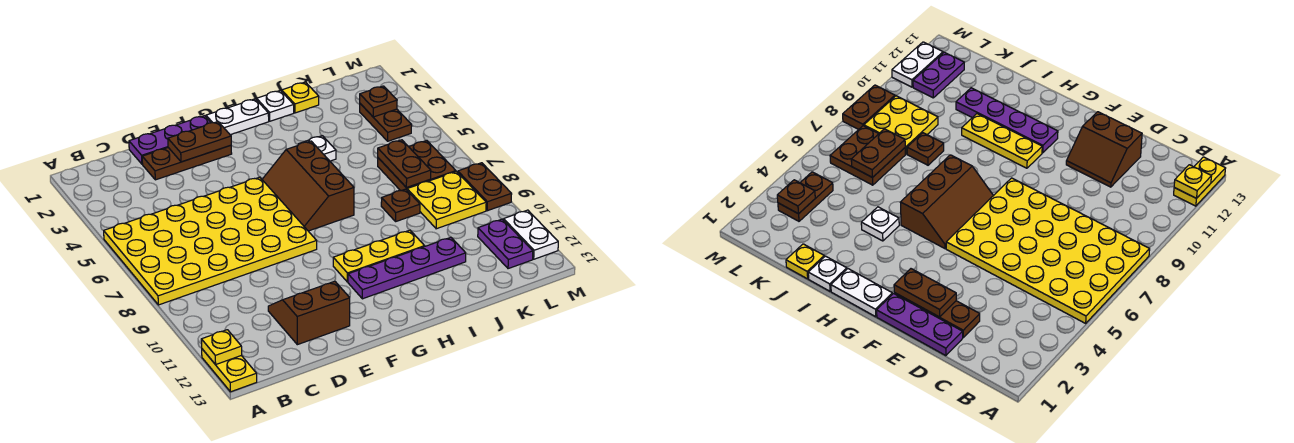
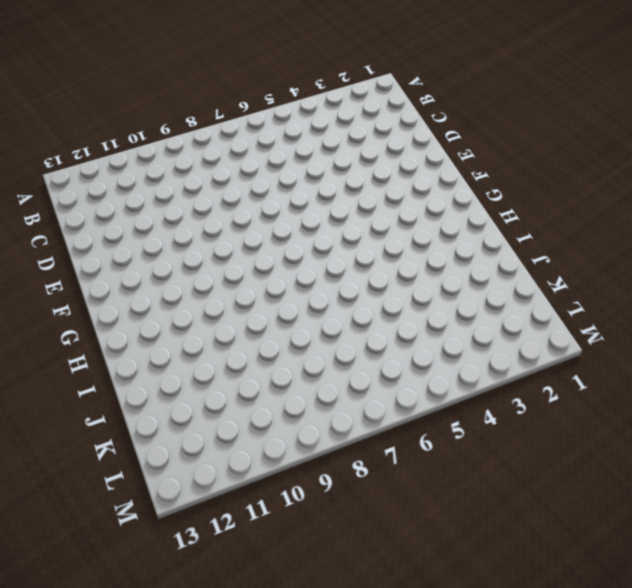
none -> yellow plate A5:F8 level 1
none -> yellow plate A12:A13 level 1
none -> purple plate D1:F1 level 1

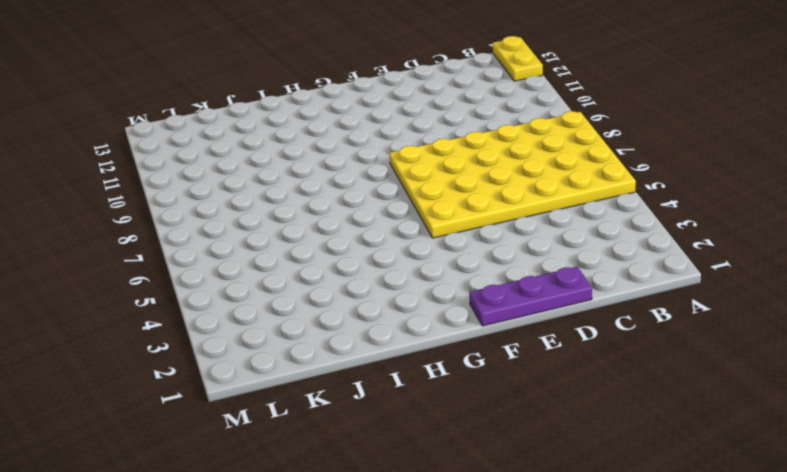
none -> brown plate D2:F2 level 1
none -> brown slope D11:E12 level 1 top 12
none -> white plate G1:H1 level 1

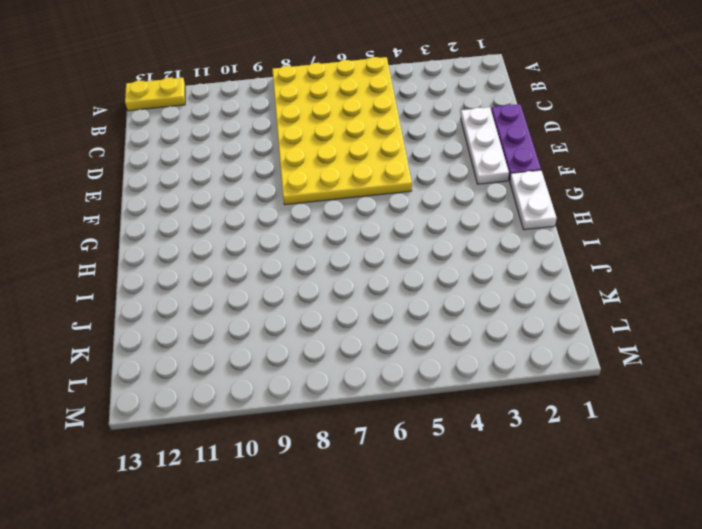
white plate D2:F2 level 1 -> brown plate D2:F2 level 1
none -> brown slope D11:E12 level 1 top 12
none -> brown slope G5:H7 level 1 top H
none -> yellow plate G10:I10 level 1

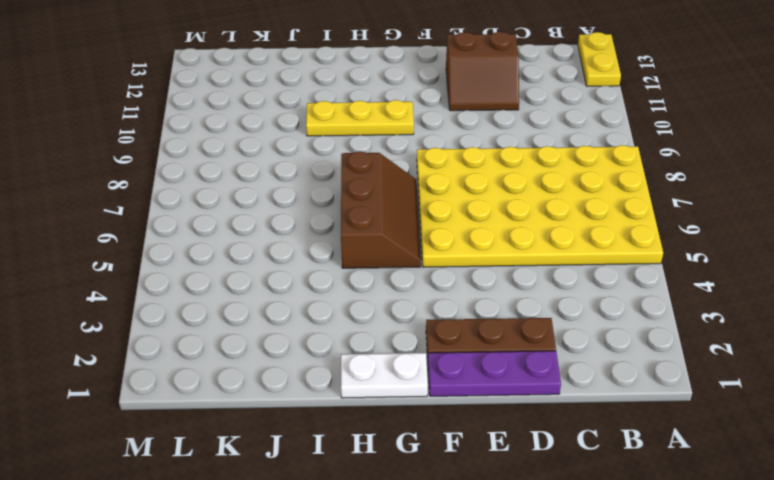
none -> purple plate G11:J11 level 1
none -> white plate I1 level 1
none -> white plate I4 level 1

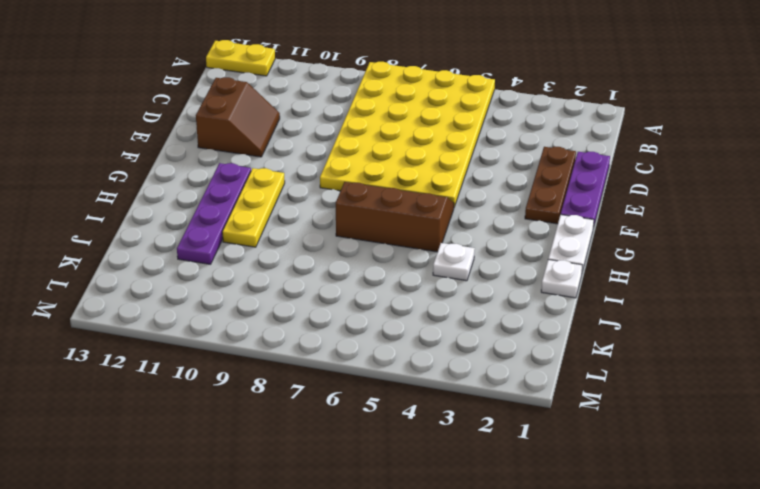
none -> yellow plate J1 level 1
none -> brown plate J8 level 1
none -> brown plate K6:L7 level 1

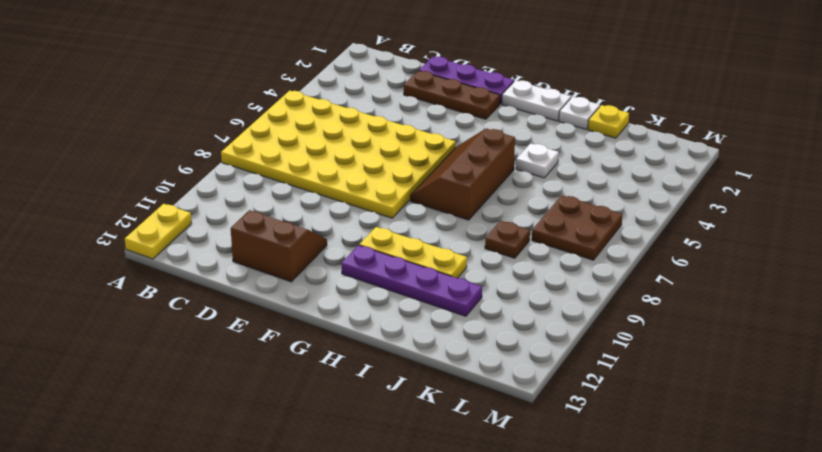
none -> yellow plate K8:L9 level 1
none -> brown plate L3:L4 level 1
none -> purple plate L11:L12 level 1

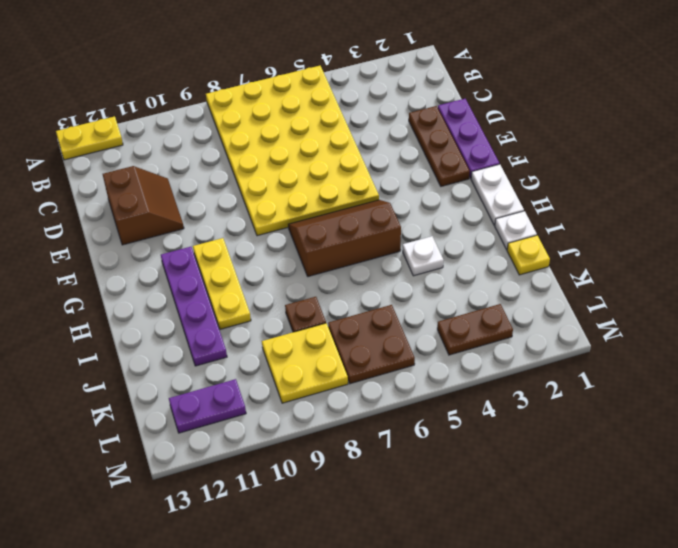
none -> brown plate M8:M9 level 1
none -> white plate M11:M12 level 1
none -> yellow plate A12 level 2

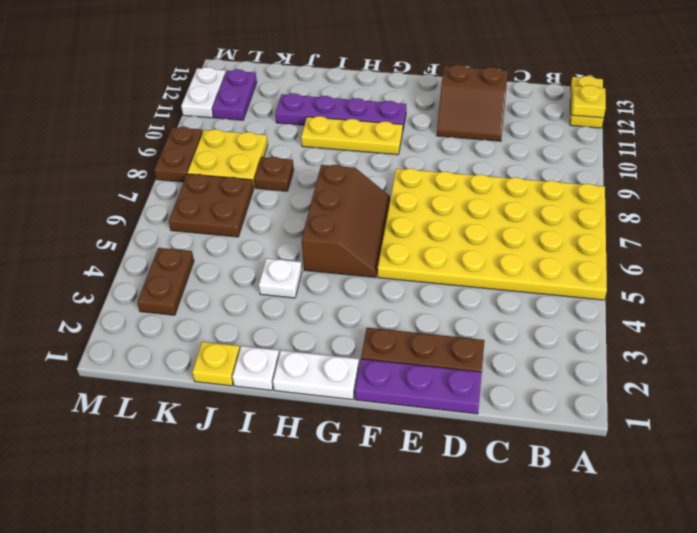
none -> brown plate E2:F2 level 2
none -> brown plate K6:K7 level 2
none -> brown plate L3 level 2

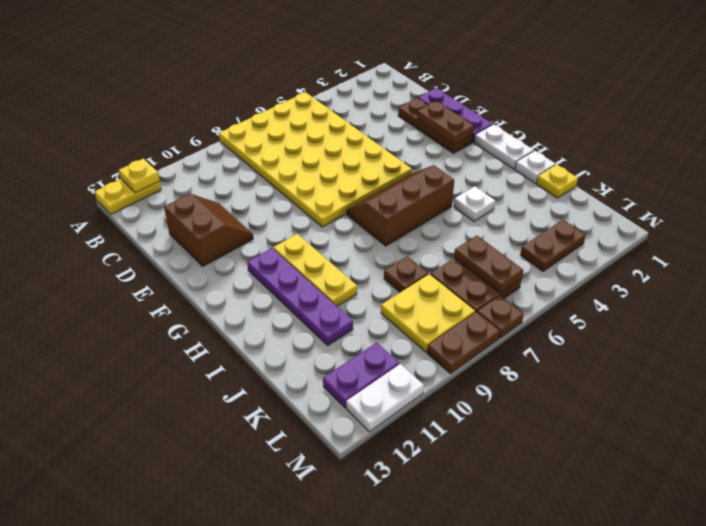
brown plate K6:L6 level 2 -> brown plate K6:K7 level 2
brown plate M7 level 1 -> brown plate L3 level 2

